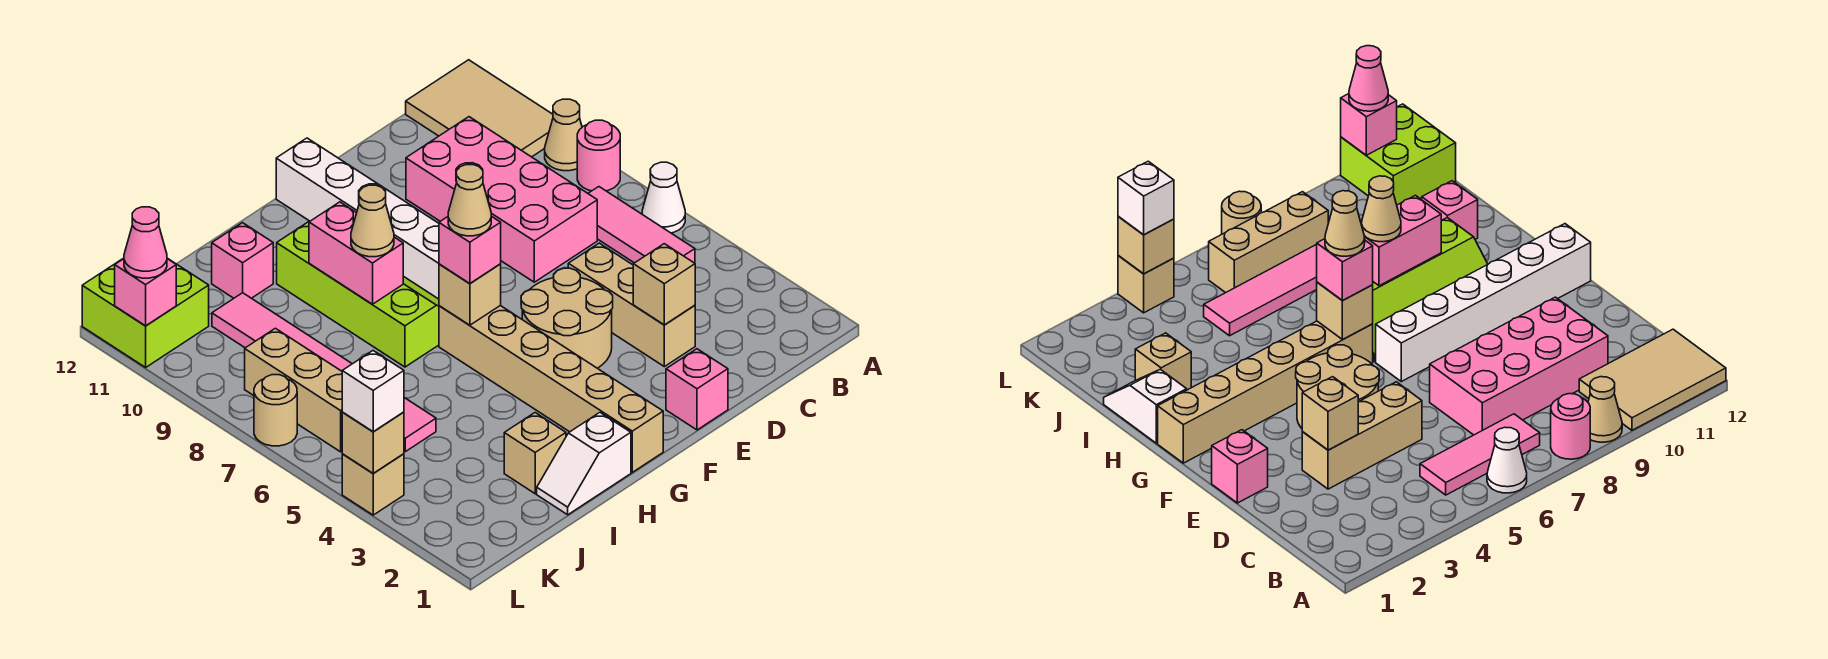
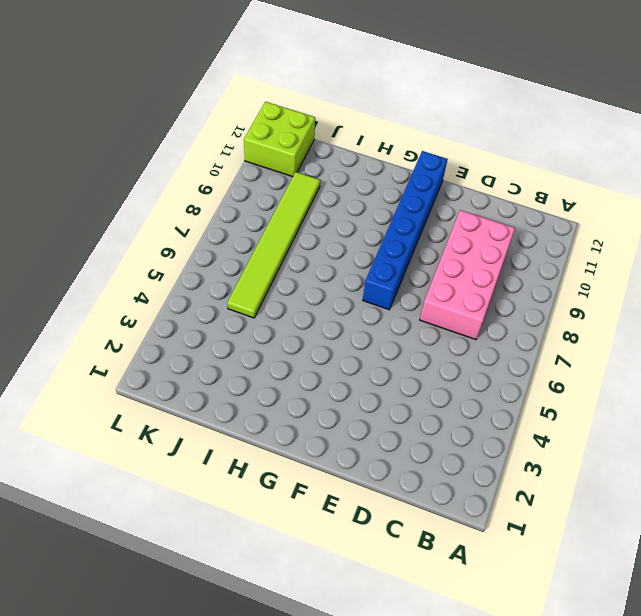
blue brick F7:F12 level 1 -> white brick F7:F12 level 1
lime tile J5:J10 level 1 -> pink tile J5:J10 level 1
none -> white cone A6 level 1
none -> pink round brick A8 level 1
none -> tan cone A9 level 1
none -> tan tile A10:B12 level 1

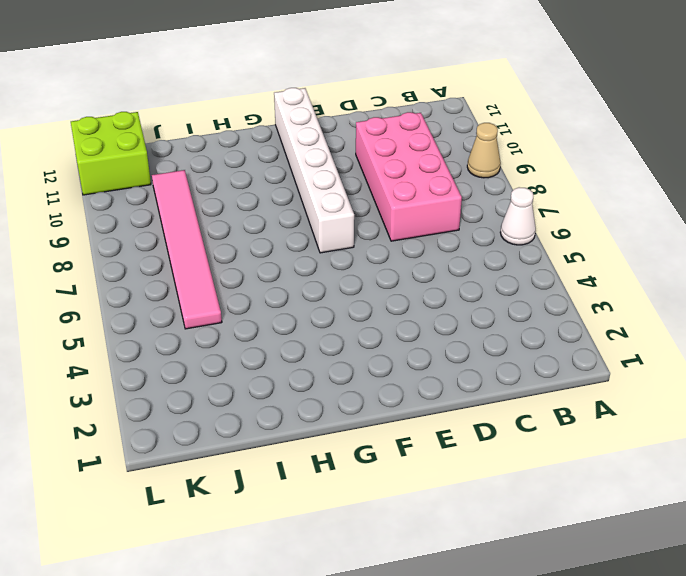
none -> pink round brick A8 level 1
none -> tan tile A10:B12 level 1
none -> pink tile B5:B7 level 1
none -> tan brick D3:D5 level 1

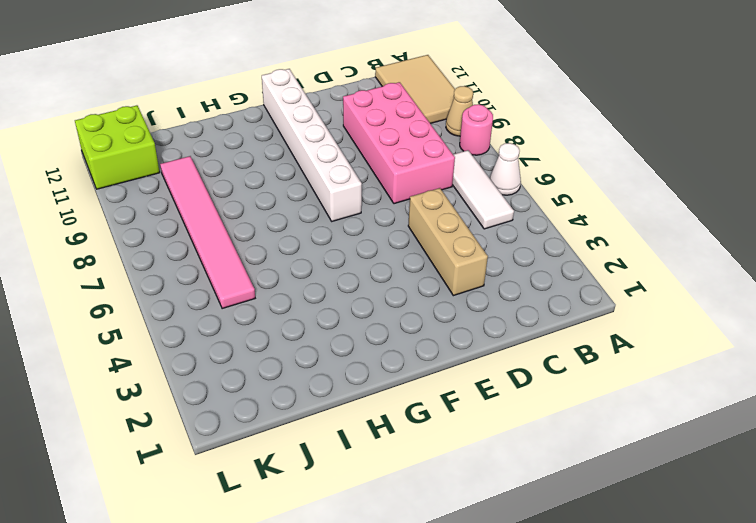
white tile B5:B7 level 1 -> pink tile B5:B7 level 1
none -> pink brick E1 level 1
none -> tan round brick E4:F5 level 1
none -> tan brick G1:G6 level 1
none -> lime slope G7:H10 level 1 top H

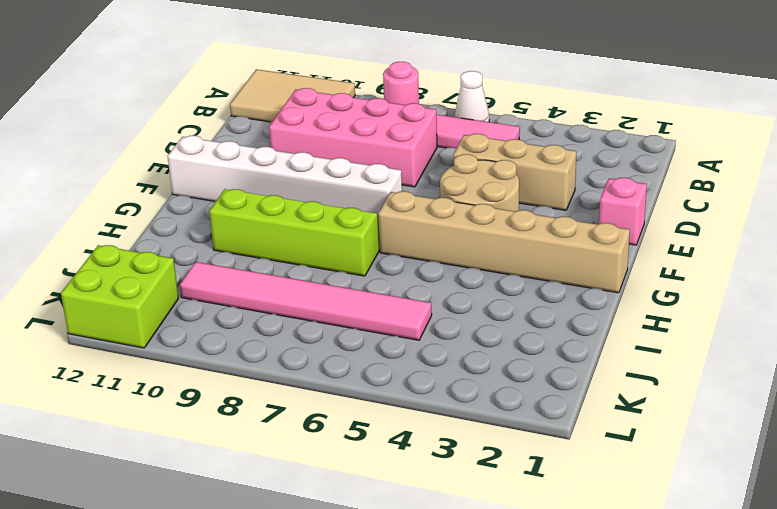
none -> tan cone A9 level 1
none -> white slope H1:I1 level 1 top H
none -> tan brick I2 level 1
none -> pink brick I11 level 1

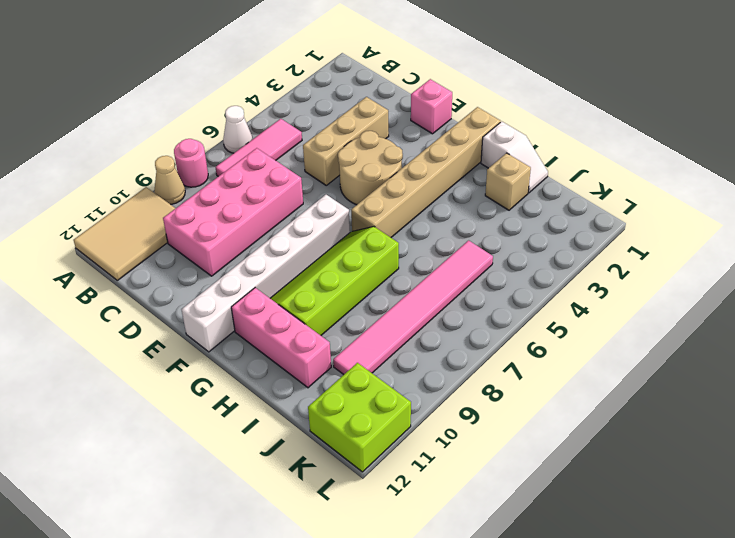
pink brick G11:I11 level 1 -> pink brick I11 level 1
none -> tan brick K6:K8 level 1
none -> tan brick L4 level 1
none -> tan round brick L7 level 1
none -> tan brick D3 level 2

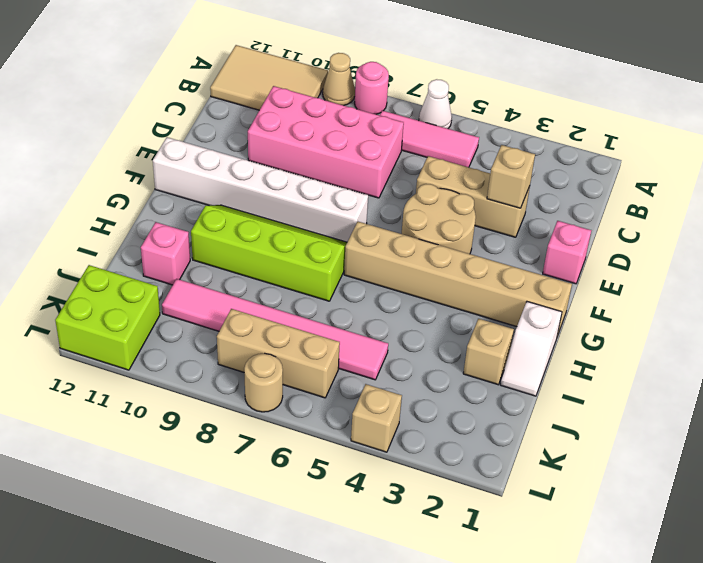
none -> tan brick G6 level 2
none -> pink brick H8:H9 level 2
none -> tan brick L4 level 2
none -> pink brick L11 level 2

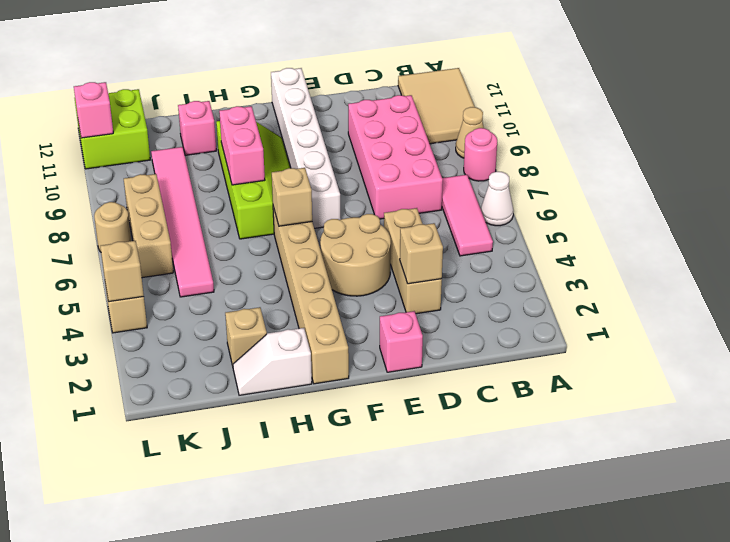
none -> pink brick G6 level 3
none -> tan cone H8 level 3
none -> white brick L4 level 3
none -> pink cone L11 level 3

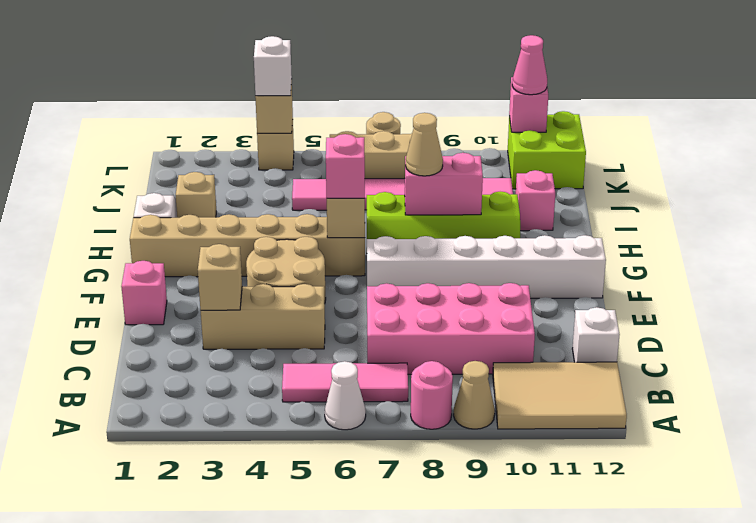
white brick C12 level 1 -> none
none -> tan cone G6 level 4

